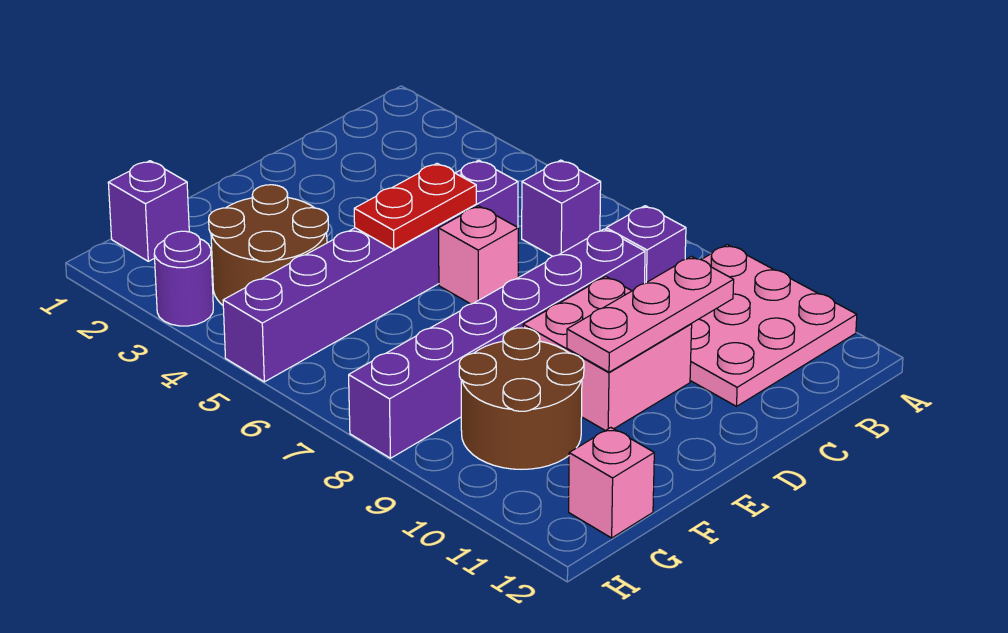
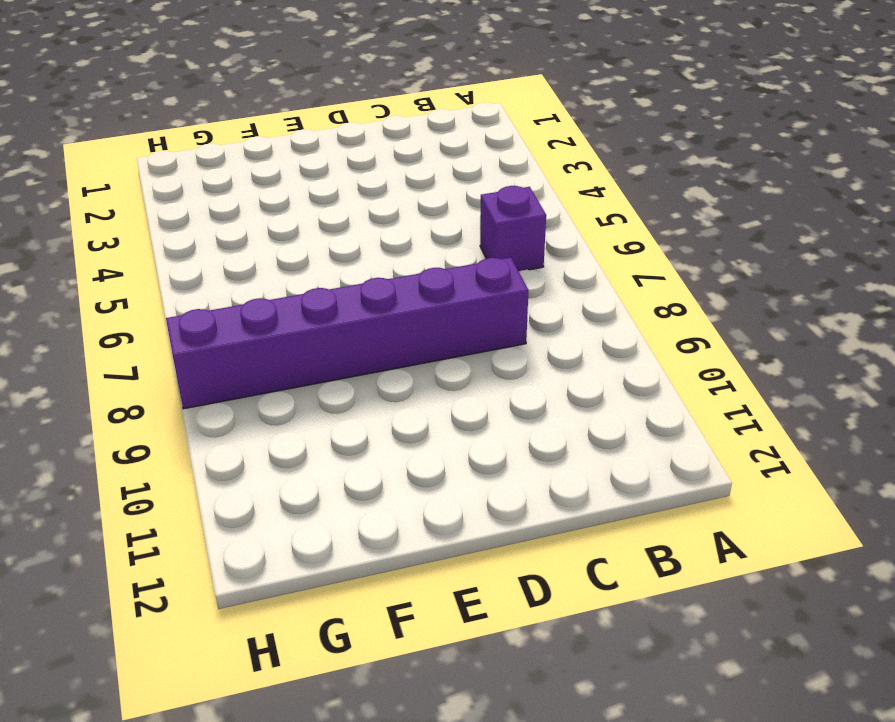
none -> pink plate A9:C11 level 1
none -> purple brick B8 level 1
none -> purple brick C5:H5 level 1

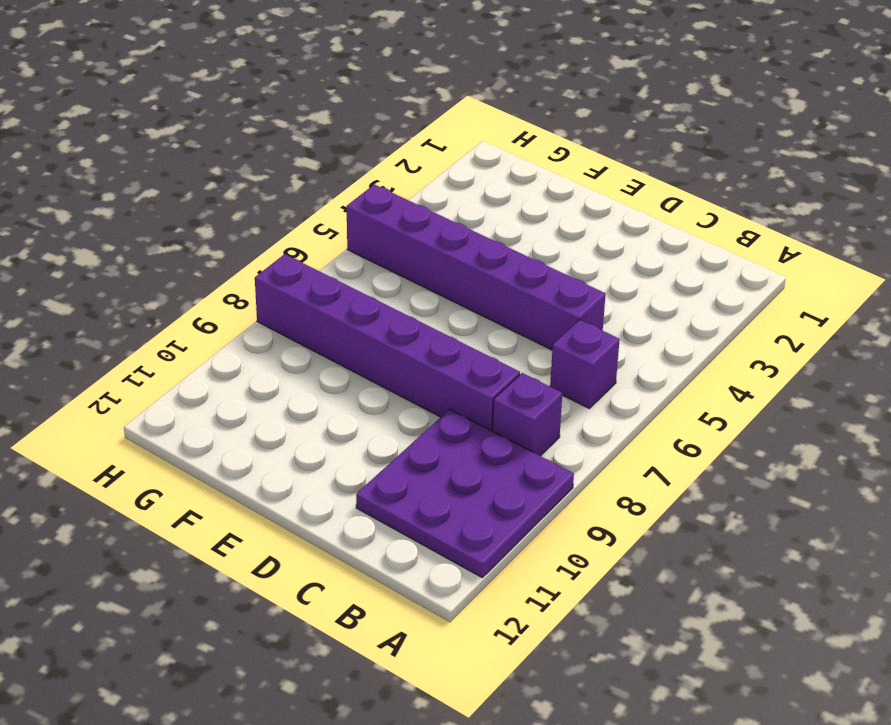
purple plate A9:C11 level 1 -> pink plate A9:C11 level 1
none -> pink brick D6 level 1
none -> pink brick D9:E10 level 1
none -> brown round brick F3:G4 level 1

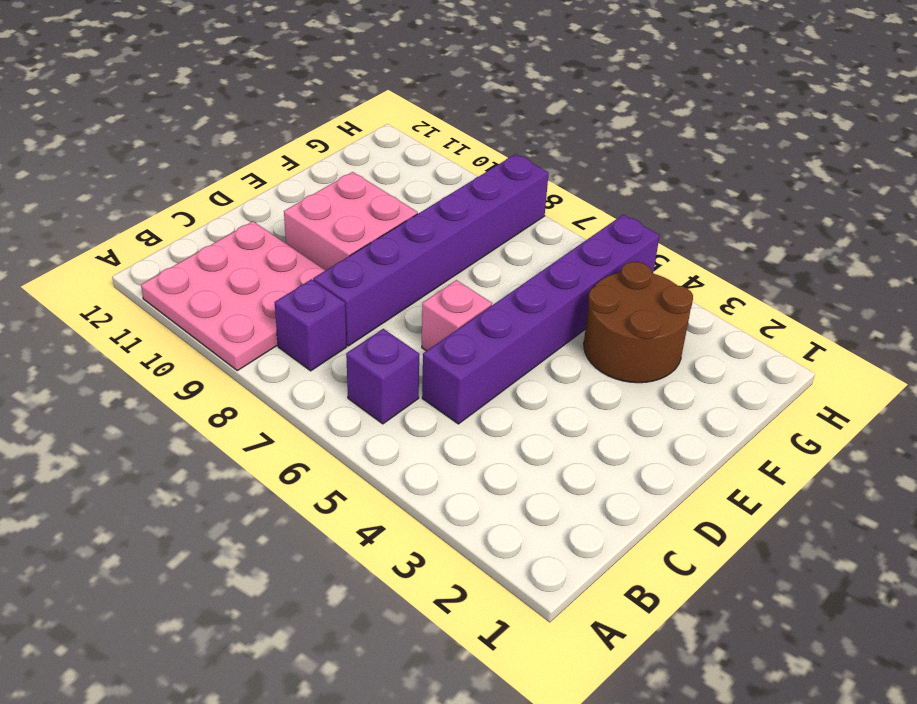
none -> brown round brick F9:G10 level 1
none -> purple brick G1 level 1
none -> pink brick G12 level 1

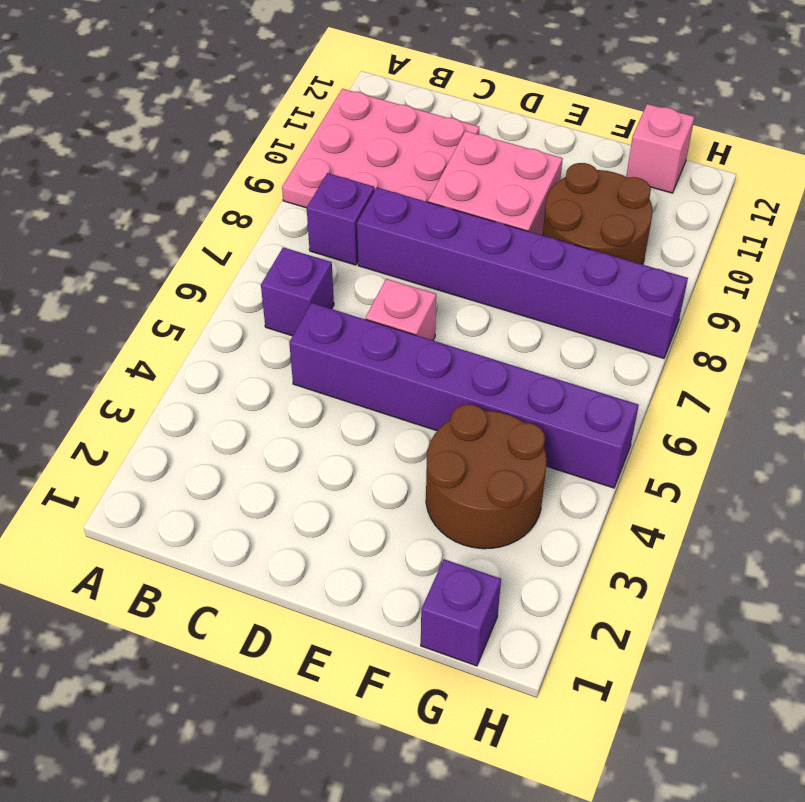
none -> purple round brick H3 level 1
none -> pink plate C10:E10 level 2
none -> red plate D5:E5 level 2

